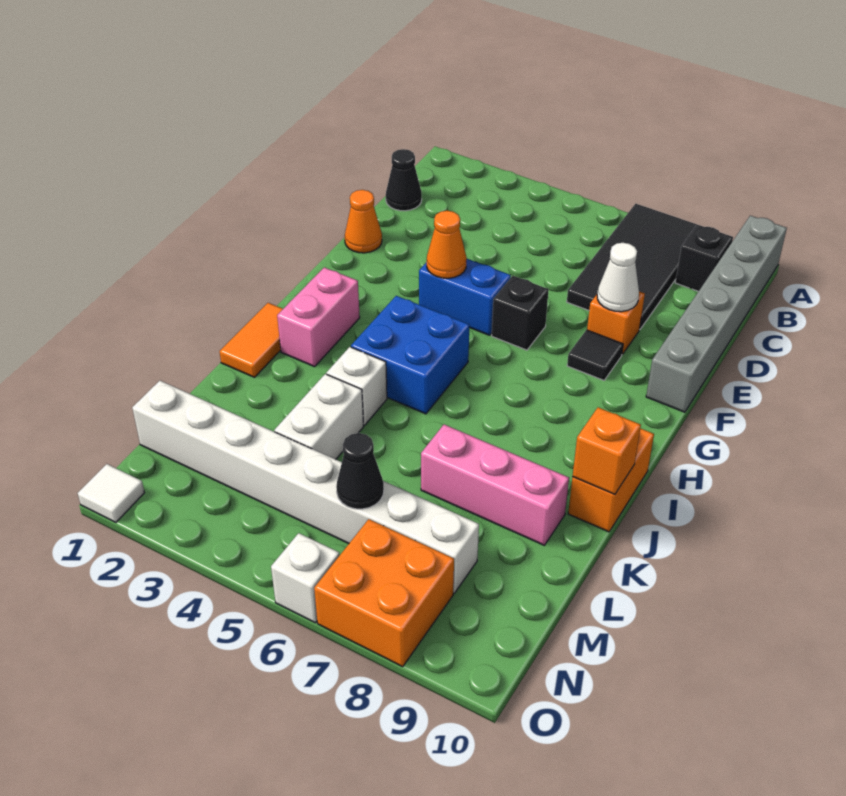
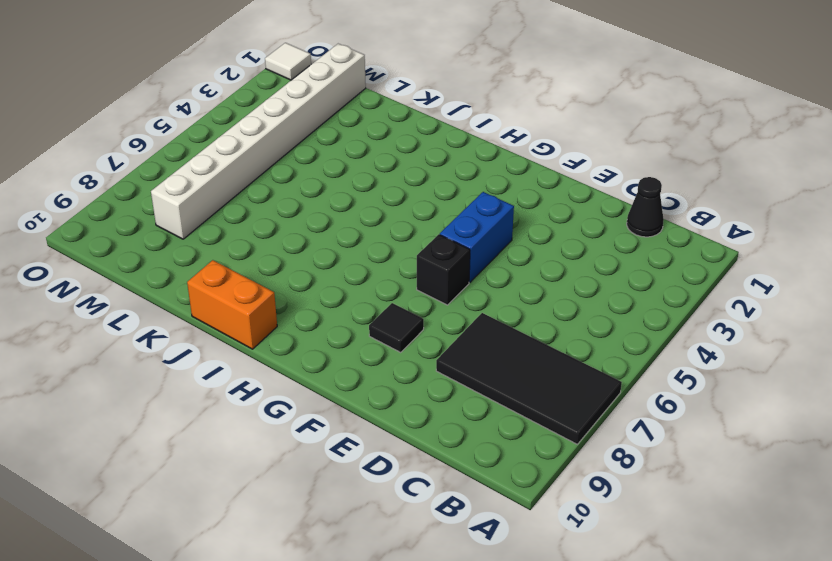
none -> grey brick A10:F10 level 1
none -> black brick B9 level 1
none -> orange cone E1 level 1

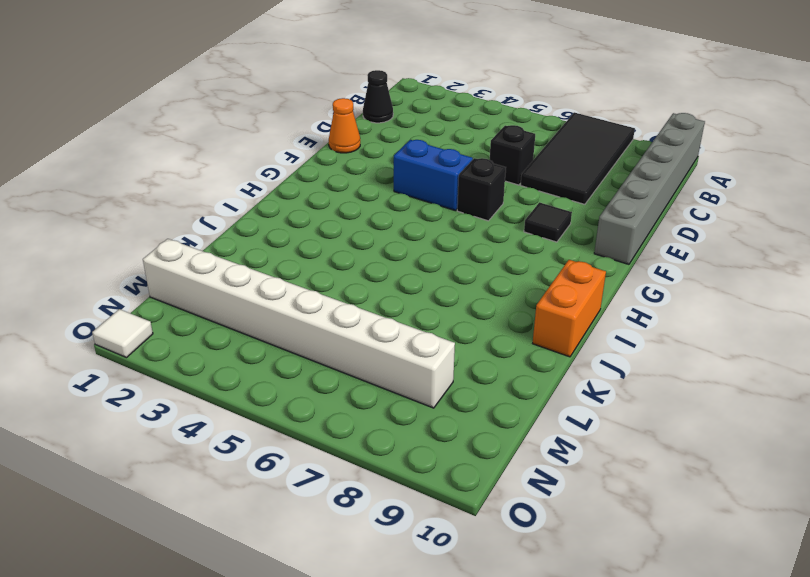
black brick D6 level 1 -> black brick B9 level 1
none -> orange brick E8 level 1
none -> pink brick H2:I2 level 1
none -> blue brick H4:I5 level 1

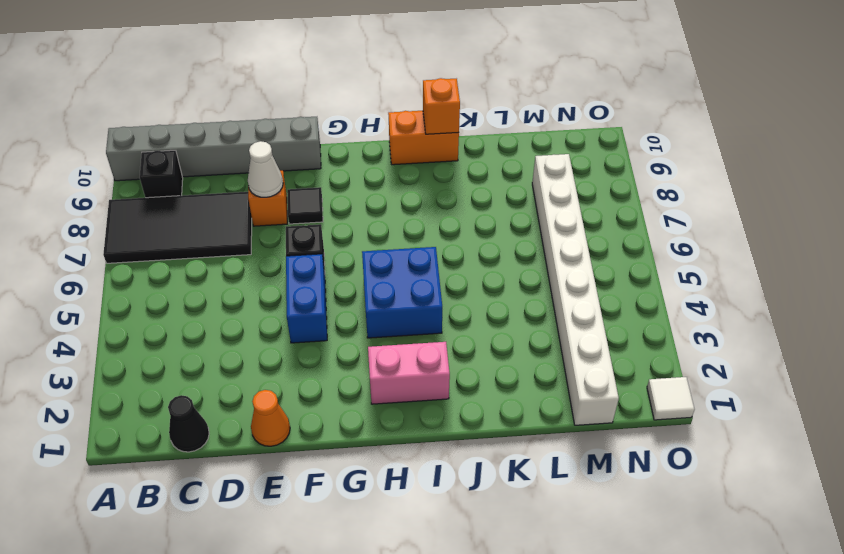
none -> orange tile I1:J1 level 1
none -> white brick J4 level 1
none -> white brick K4:L4 level 1

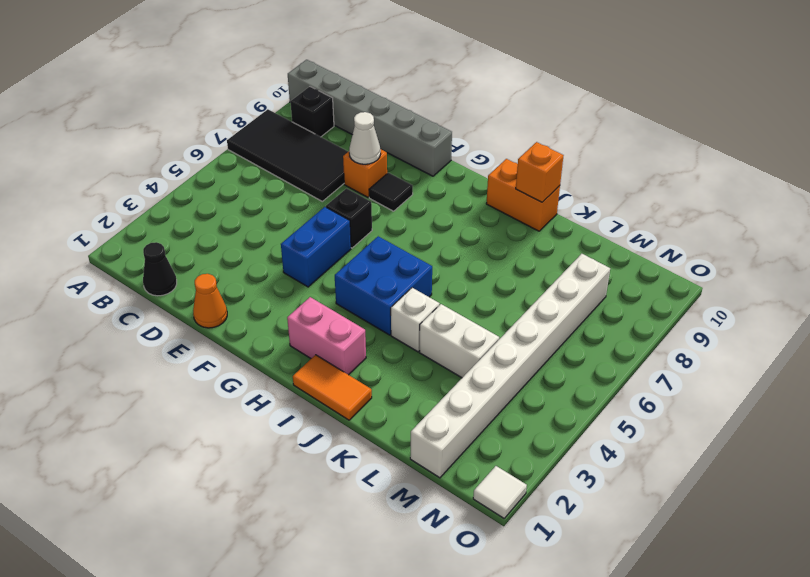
none -> pink brick K7:K9 level 1
none -> orange brick N7:O8 level 1
none -> white brick O6 level 1

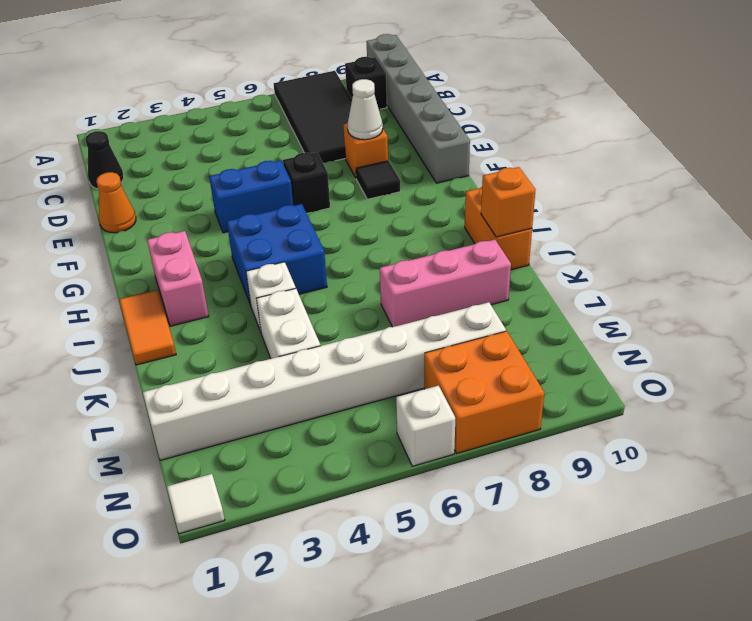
none -> orange cone F4 level 2
none -> black cone M6 level 2

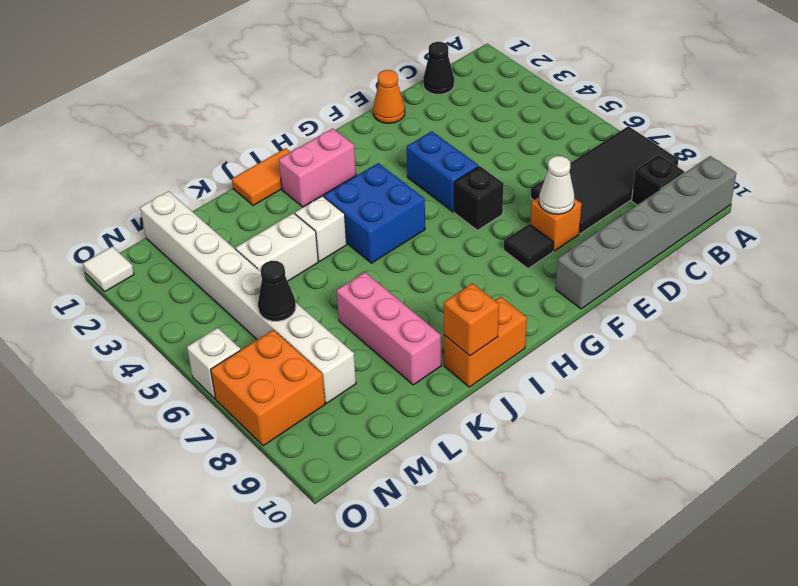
none -> orange cone F4 level 2

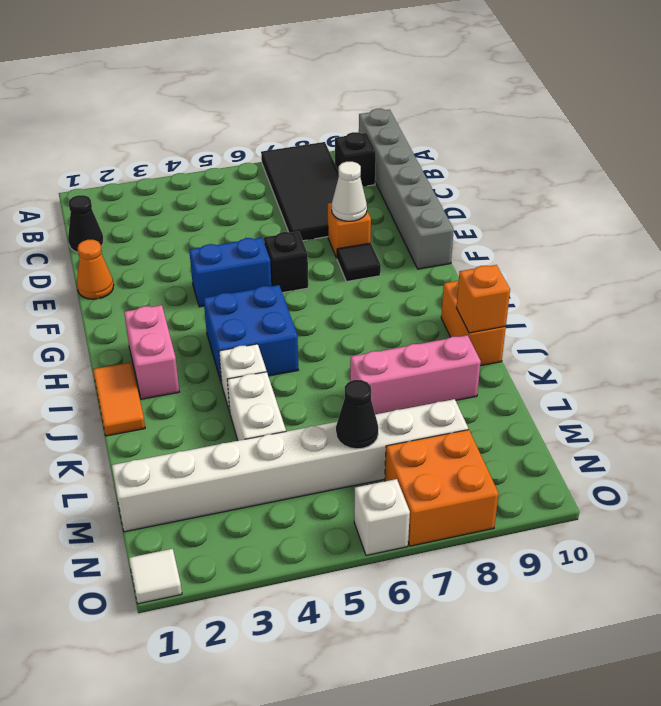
none -> orange cone F4 level 2

